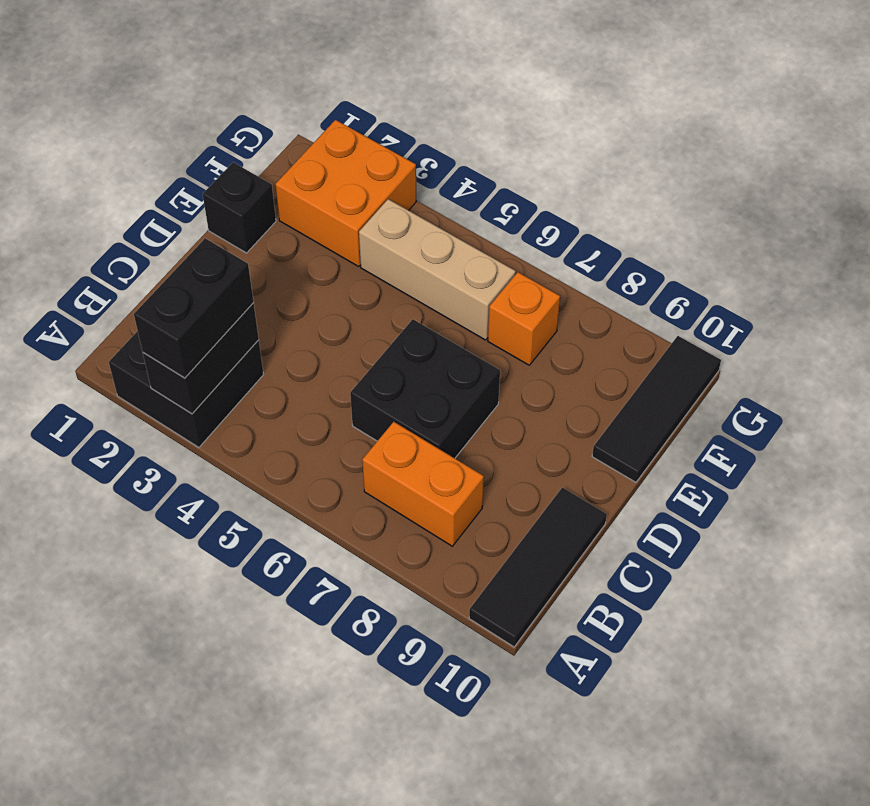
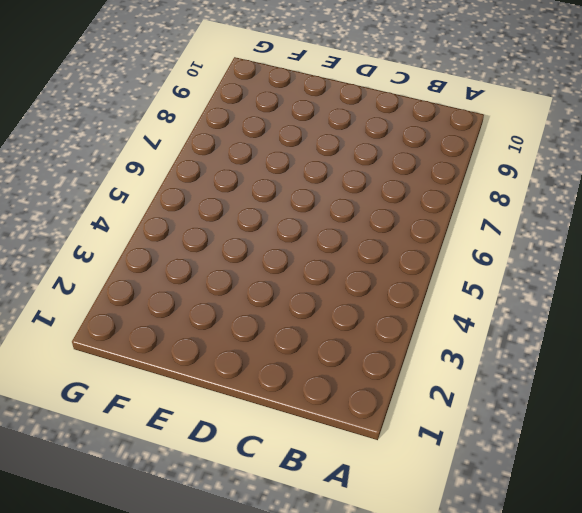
none -> black brick A2:B3 level 1
none -> black tile A10:C10 level 1

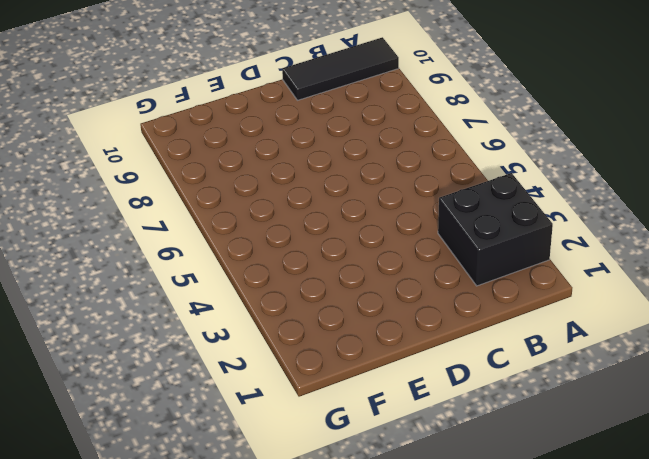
none -> orange brick B7:B8 level 1
none -> black brick C6:D7 level 1

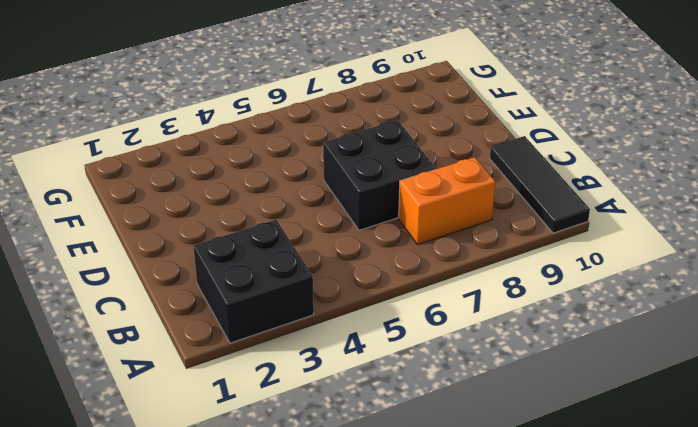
none -> black brick E1 level 1
none -> black tile E10:G10 level 1

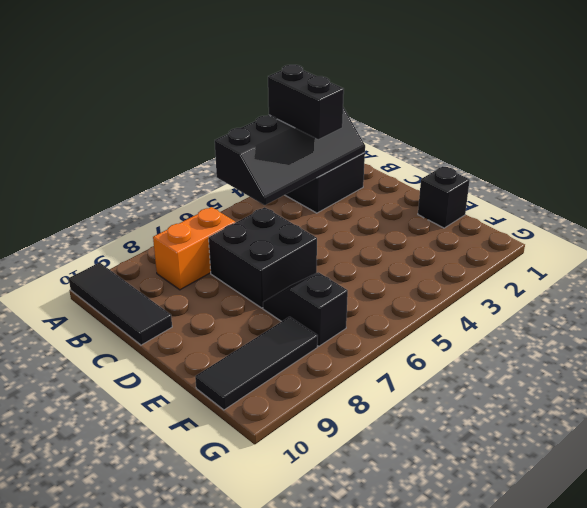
black slope A2:B5 level 2 top A -> black brick A3:B3 level 2
black slope E7:F7 level 1 top F -> orange brick F7 level 1
black tile F8:F10 level 1 -> black tile E10:G10 level 1
none -> orange brick F2:G3 level 1
none -> tan brick F4:F6 level 1

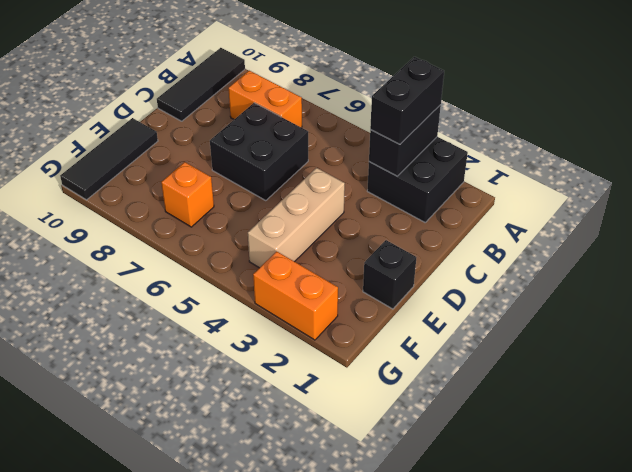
tan brick D4:F4 level 1 -> tan brick F4:F6 level 1
orange brick G2:G3 level 1 -> orange brick F2:G3 level 1

